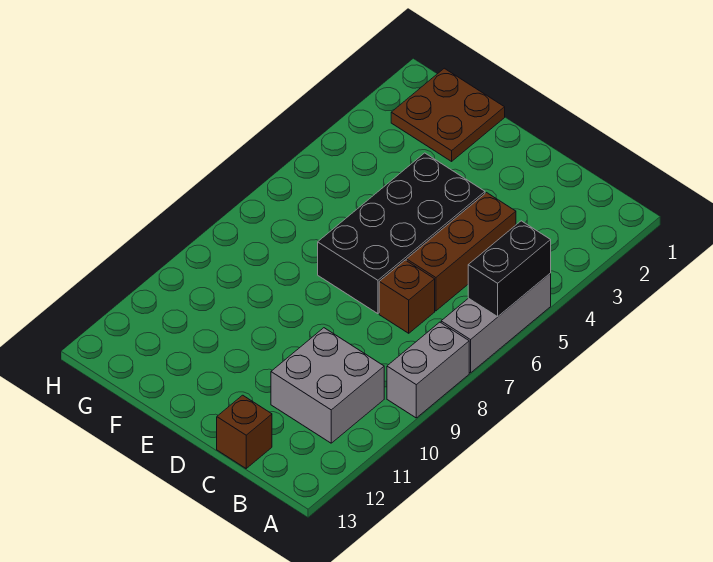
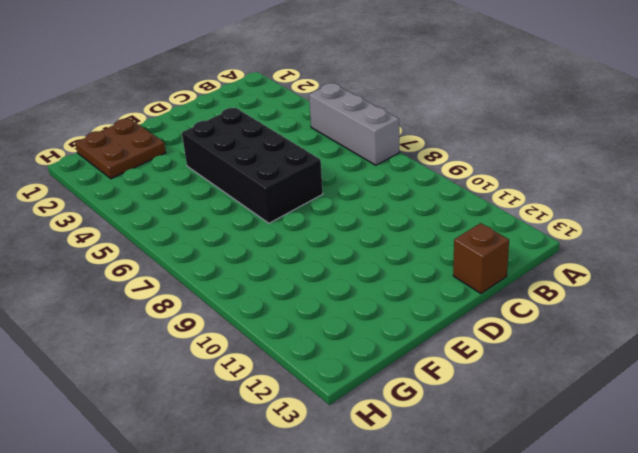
none -> grey brick A8:A9 level 1
none -> grey brick B10:C11 level 1

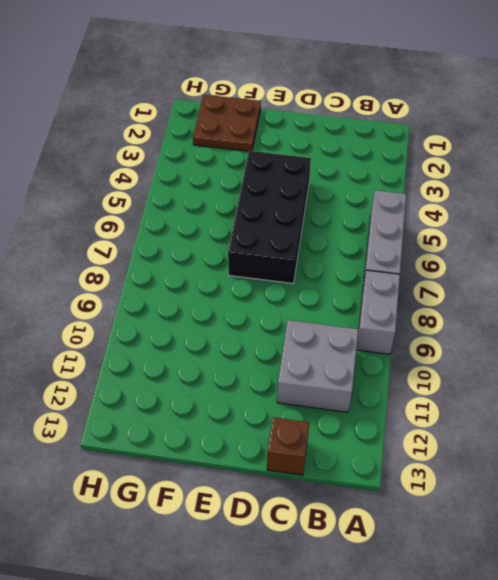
none -> brown brick C4:C6 level 1
none -> brown brick C7 level 1

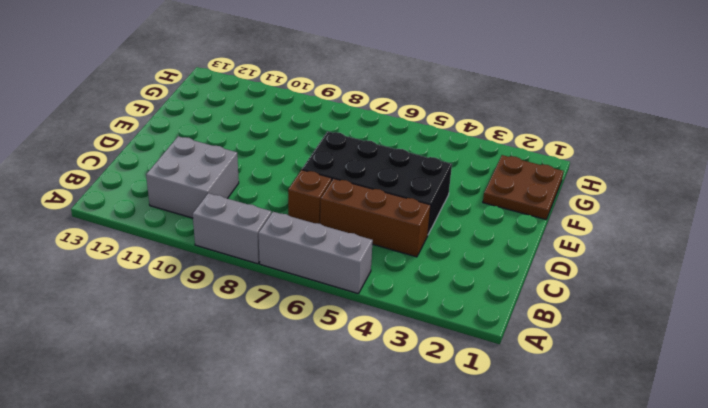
none -> brown brick C13 level 1
none -> black brick A5:A6 level 2

